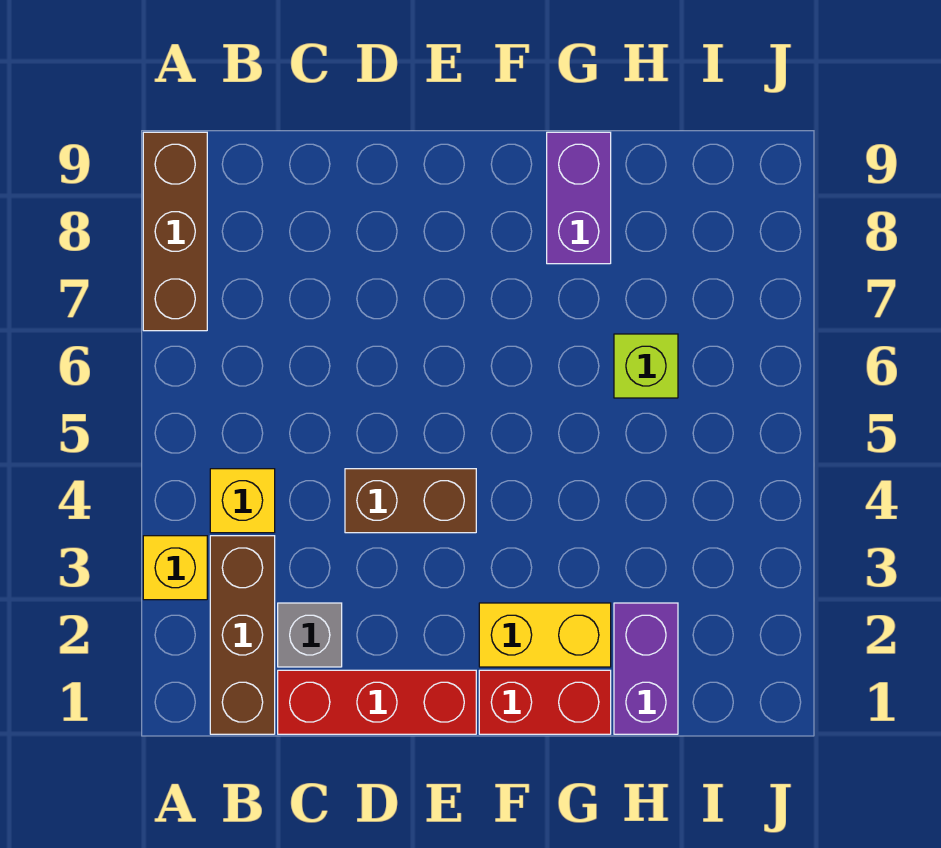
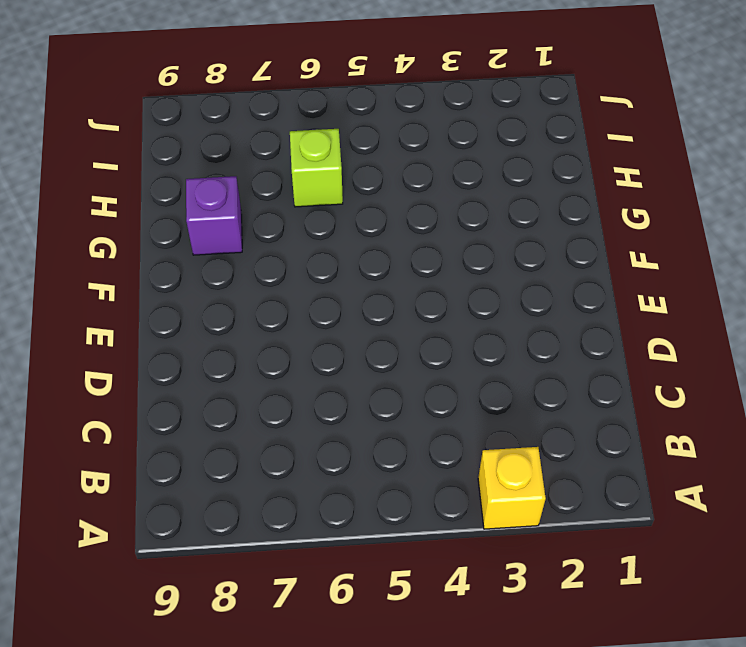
purple brick G8 level 1 -> purple brick G8:G9 level 1
none -> brown brick A7:A9 level 1
none -> brown brick B1:B3 level 1
none -> yellow brick B4 level 1

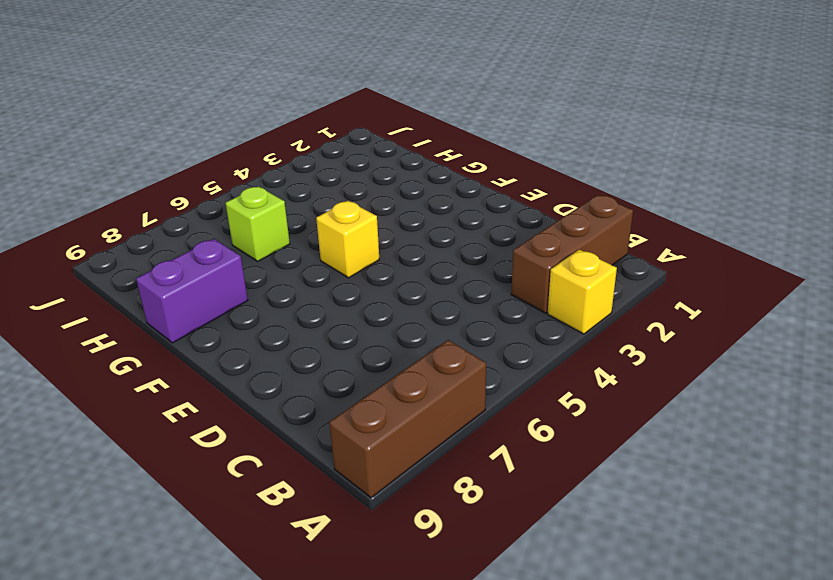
yellow brick F5 level 1 -> yellow brick B4 level 1
none -> red brick C1:E1 level 1
none -> grey brick C2 level 1
none -> brown brick D4:E4 level 1

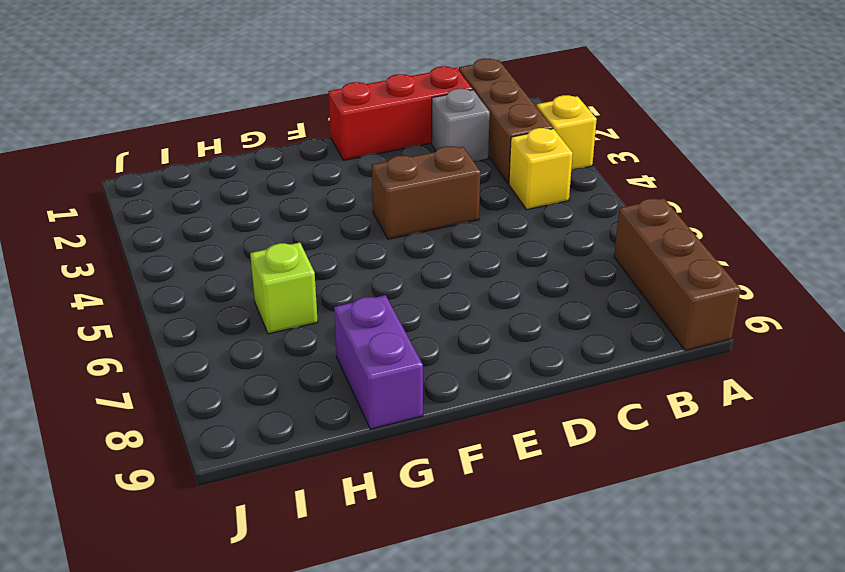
none -> red brick F1:G1 level 1
none -> yellow brick F2:G2 level 1
none -> purple brick H1:H2 level 1

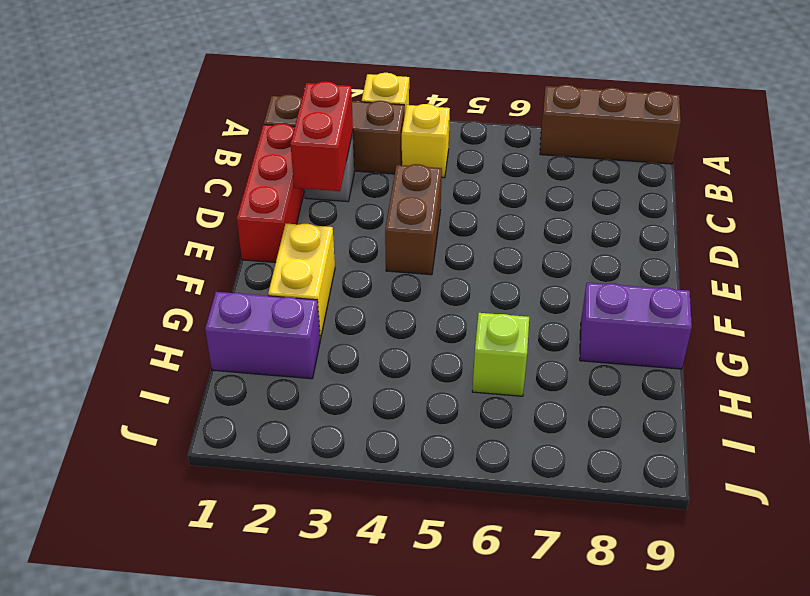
red brick C2:D2 level 2 -> red brick F1:G1 level 1

